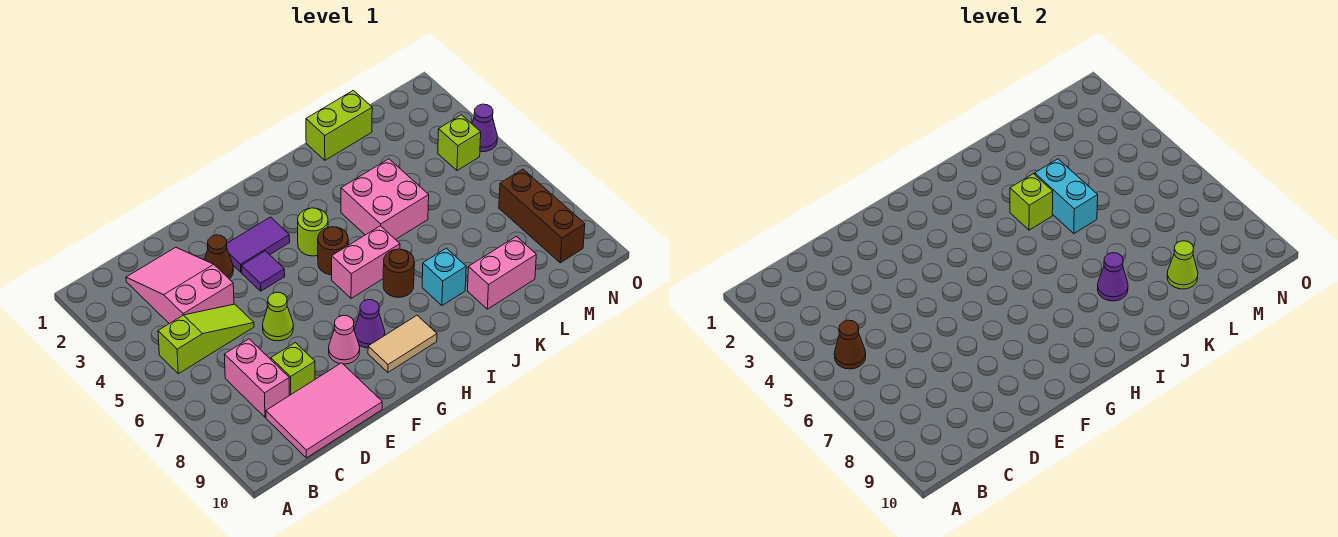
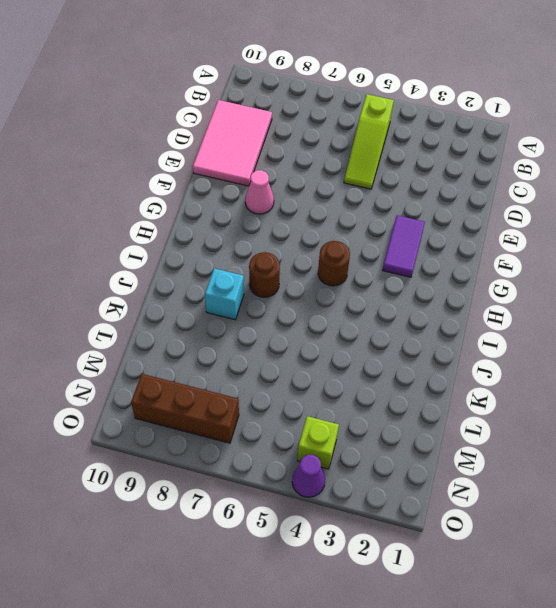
none -> pink slope C2:D4 level 1 top 4
none -> pink brick C7:C8 level 1
none -> lime brick D8 level 1

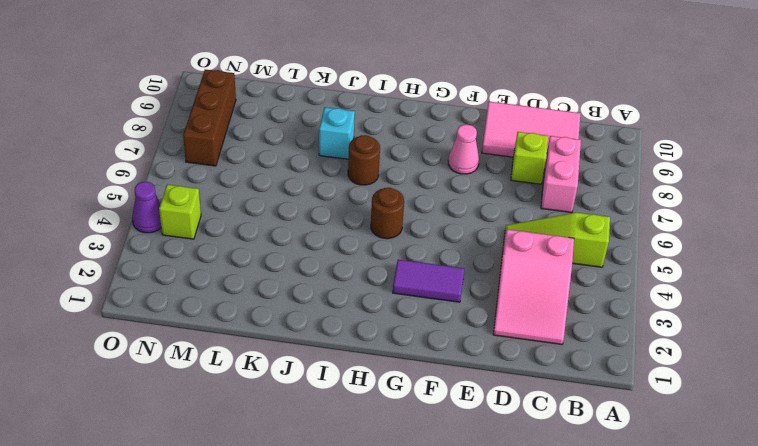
none -> brown cone E3 level 1
none -> lime cone E6 level 1
none -> purple tile F4 level 1

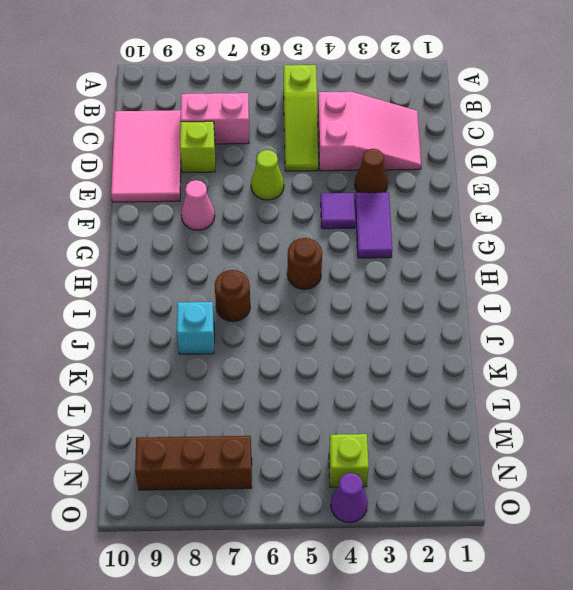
none -> purple cone G8 level 1
none -> tan tile G9:H9 level 1
none -> lime round brick H4 level 1

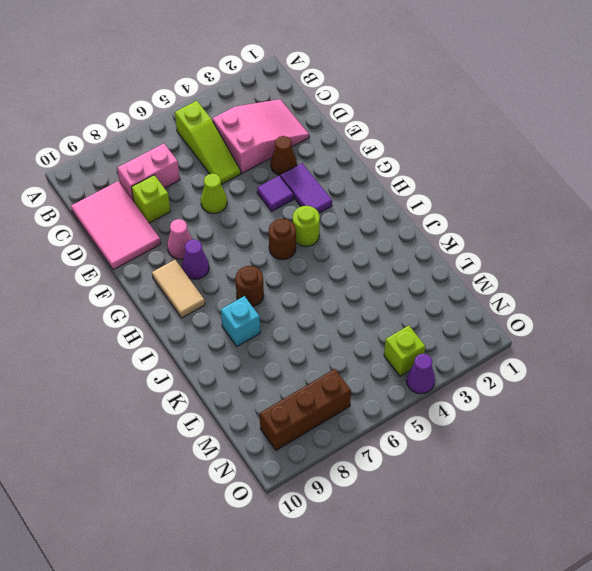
none -> pink brick H6:I6 level 1
none -> pink brick J4:K5 level 1
none -> lime brick K1:L1 level 1

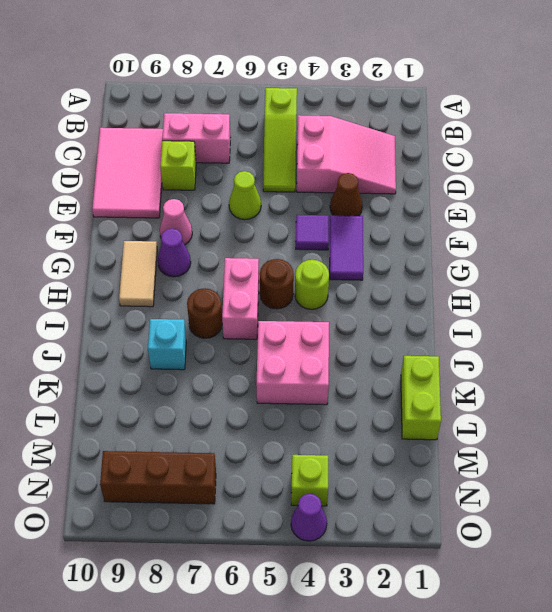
none -> pink brick K9:L9 level 1
none -> brown cone B5 level 2
none -> lime brick J4 level 2

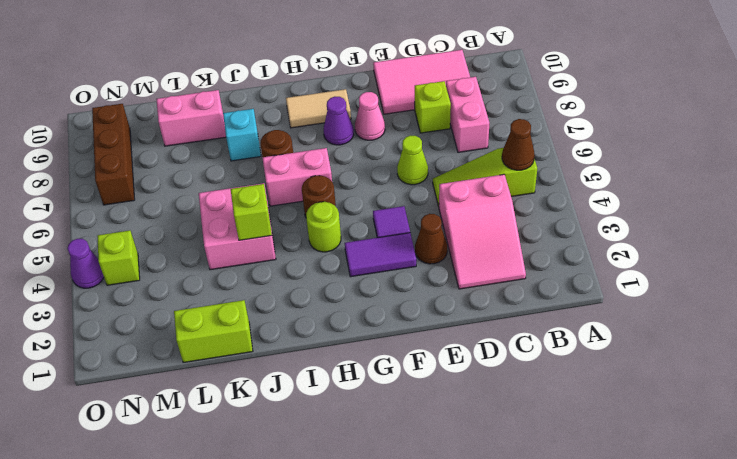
none -> purple cone J8 level 2
none -> cyan brick K4:K5 level 2
none -> lime cone L9 level 2

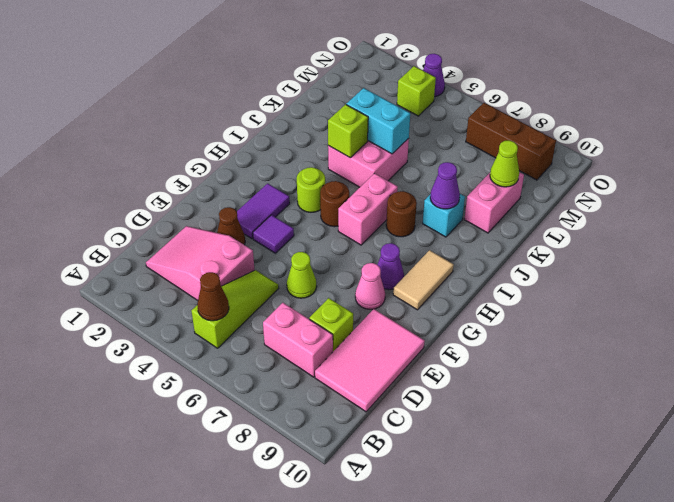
none -> lime brick K1:L1 level 1

